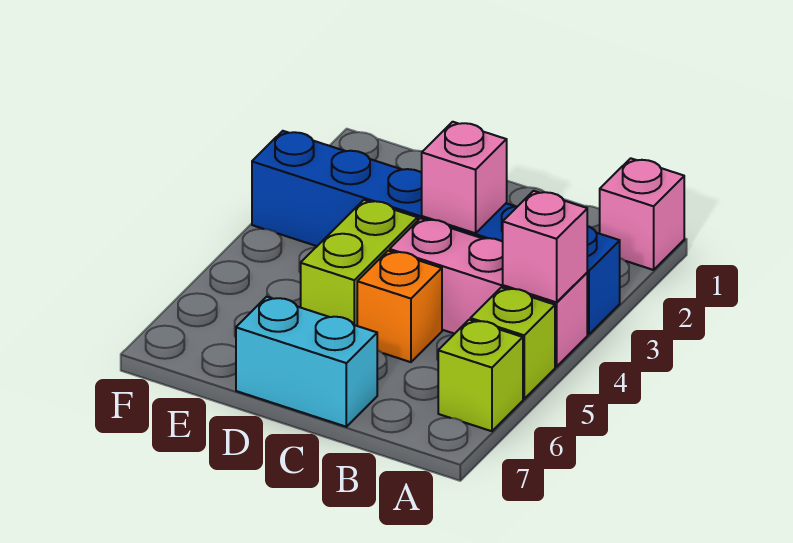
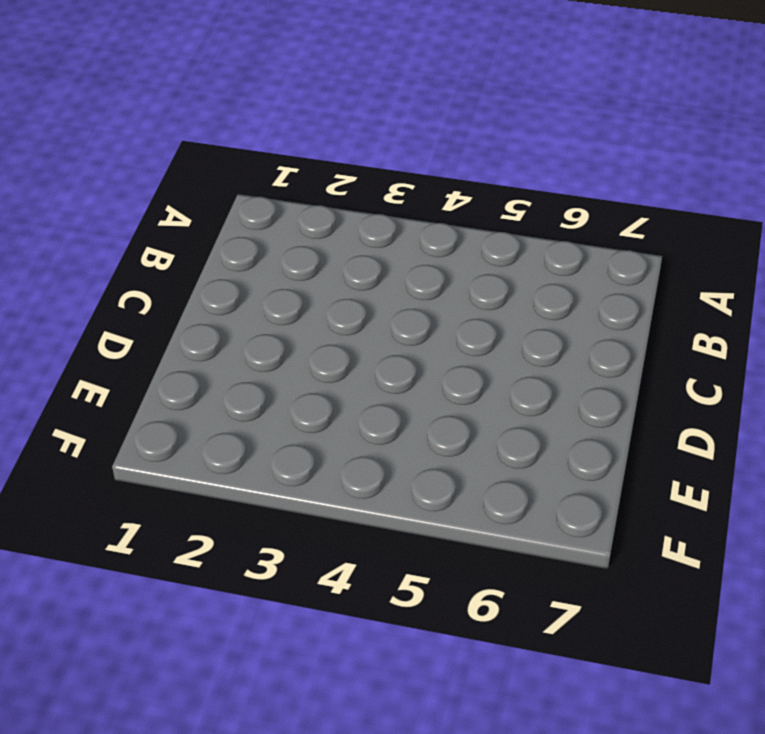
none -> pink brick A1 level 1
none -> blue brick A3:F3 level 1

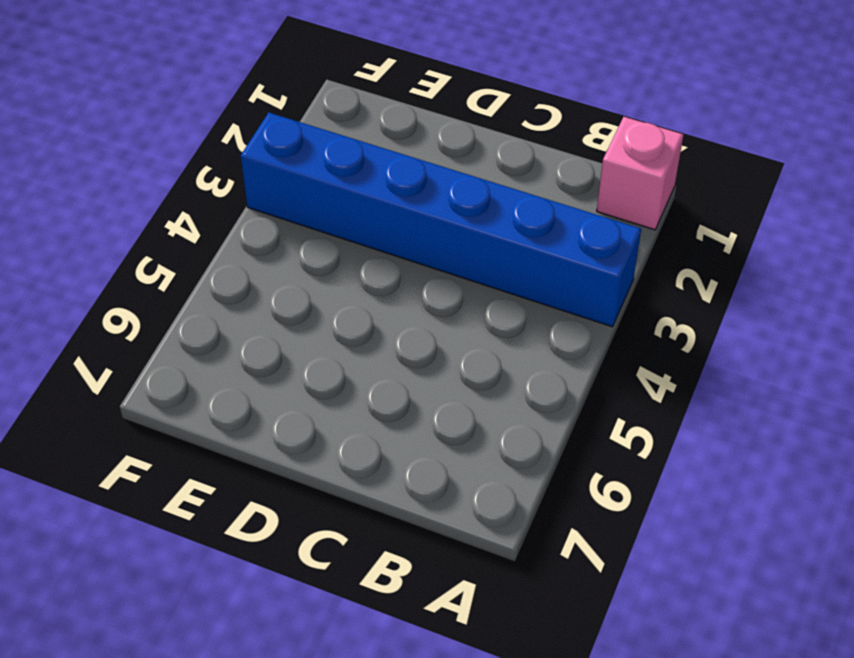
none -> pink brick A4:C4 level 1
none -> lime brick A5 level 1

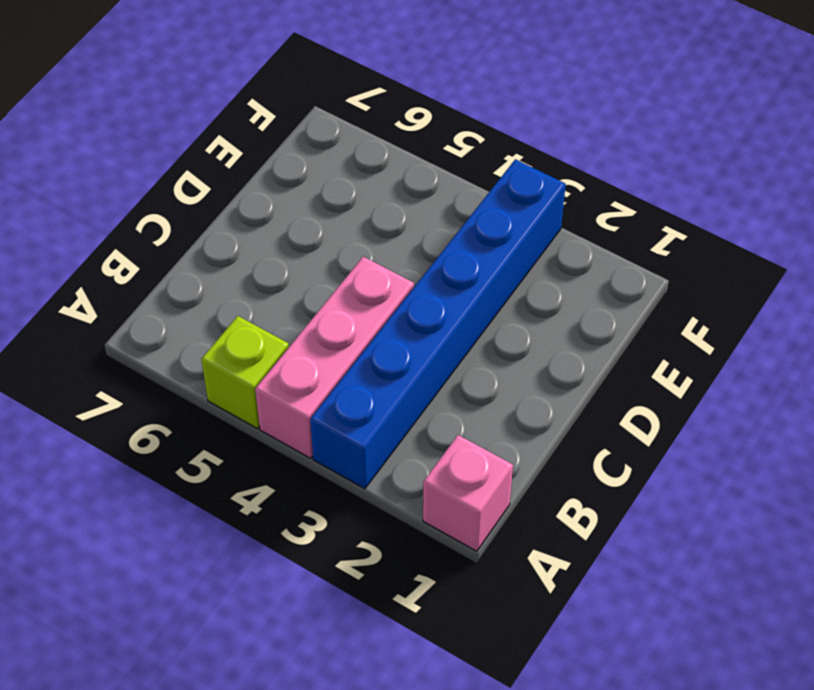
none -> lime brick A6 level 1
none -> orange brick C5 level 1

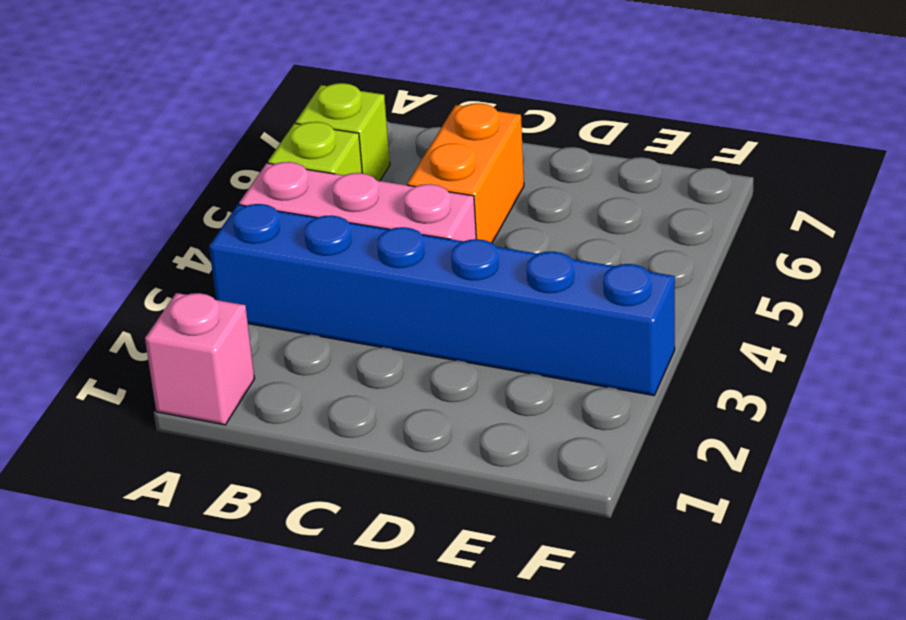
orange brick C5:C6 level 1 -> orange brick C5 level 1
none -> cyan brick C7:D7 level 1
none -> lime brick D4:D5 level 1

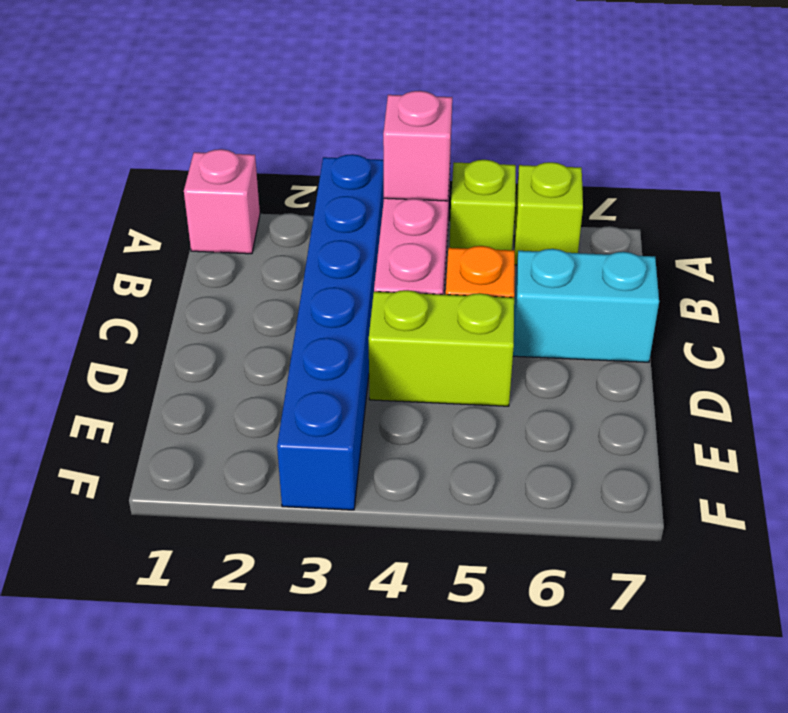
cyan brick C6:C7 level 1 -> cyan brick C7:D7 level 1
none -> pink brick C3 level 2

